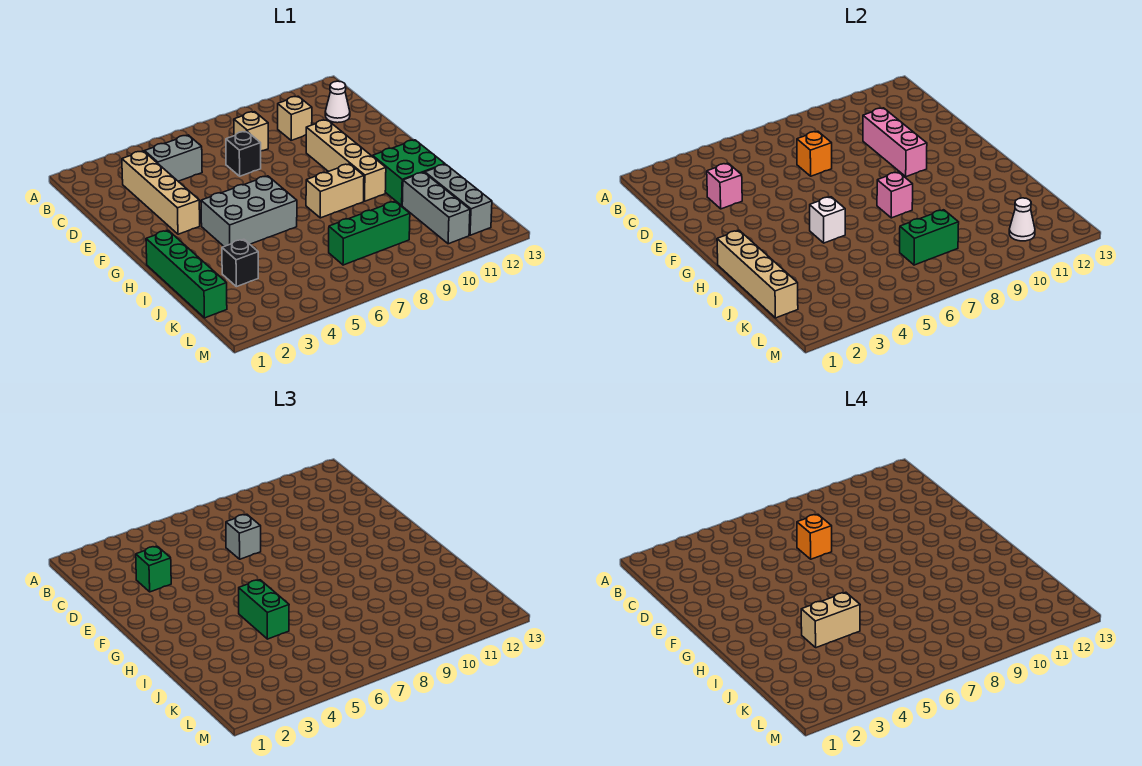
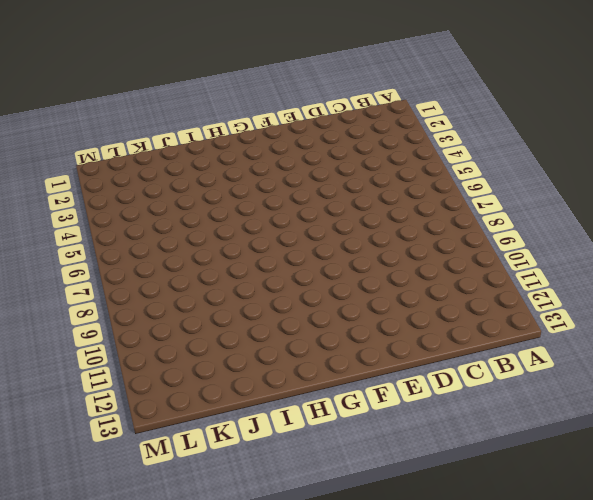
none -> tan brick C3:F3 level 1
none -> grey brick C4:C5 level 1
none -> tan brick C8 level 1

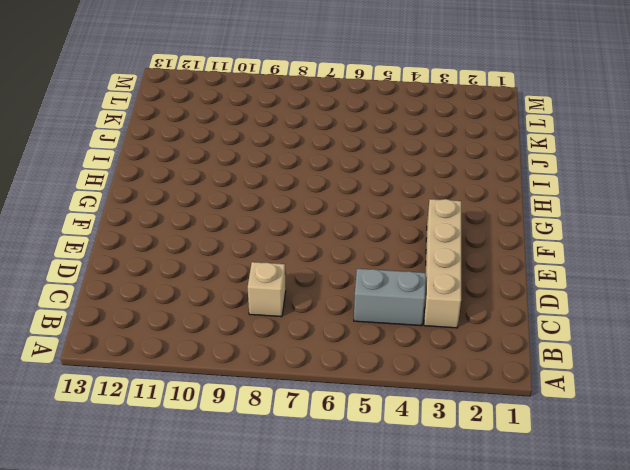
none -> tan brick C10 level 1
none -> white cone C12 level 1
none -> black brick D7 level 1

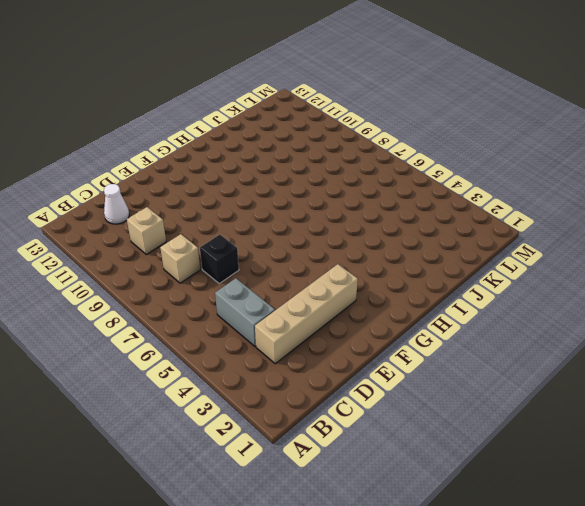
none -> tan brick E10:H10 level 1
none -> grey brick G4:H6 level 1
none -> green brick H1:K1 level 1

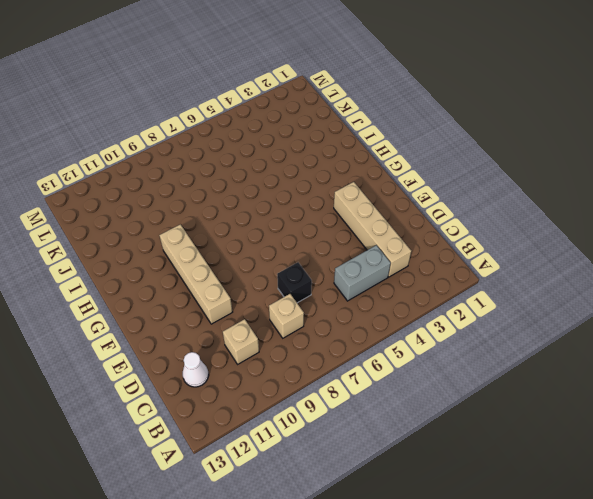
none -> grey brick G4:H6 level 1
none -> green brick H1:K1 level 1
none -> tan brick H8:H9 level 1

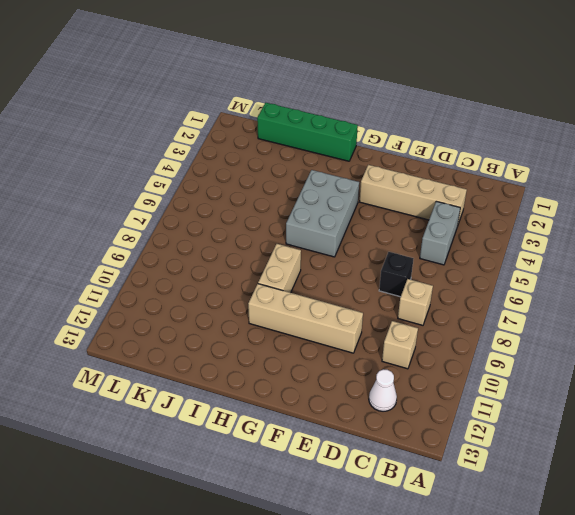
none -> green brick H11:I12 level 1
none -> black brick J3 level 1
none -> grey brick J11:L11 level 1

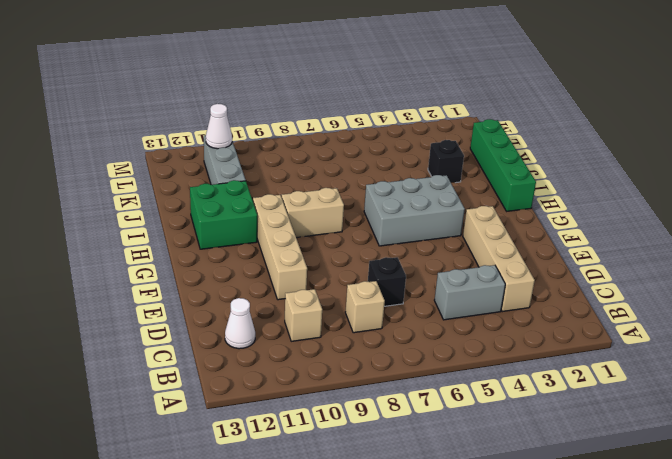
none -> grey brick J12:L12 level 1
none -> green brick K7:K9 level 1
none -> pink brick D3 level 2

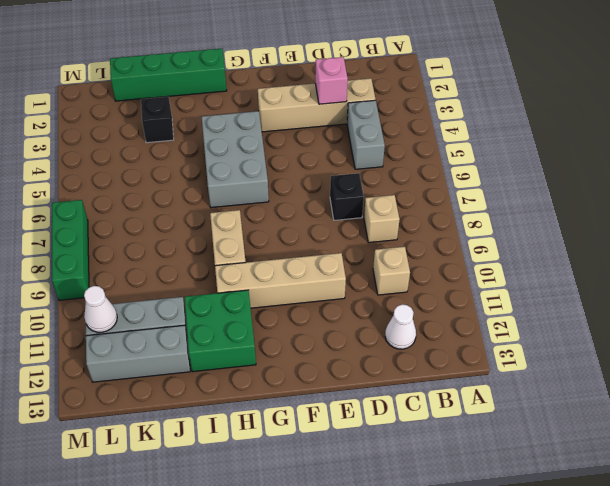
green brick M7:M9 level 1 -> green brick K7:K9 level 1
none -> orange brick D7 level 2
none -> pink brick D10:F10 level 2
none -> tan brick H1:K1 level 2

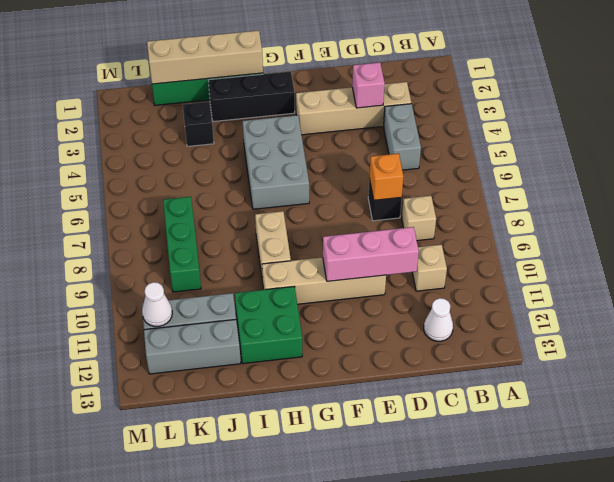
black brick G2:I2 level 1 -> none
none -> white brick H5 level 2
none -> pink brick H8 level 2
none -> green brick K7:K8 level 2

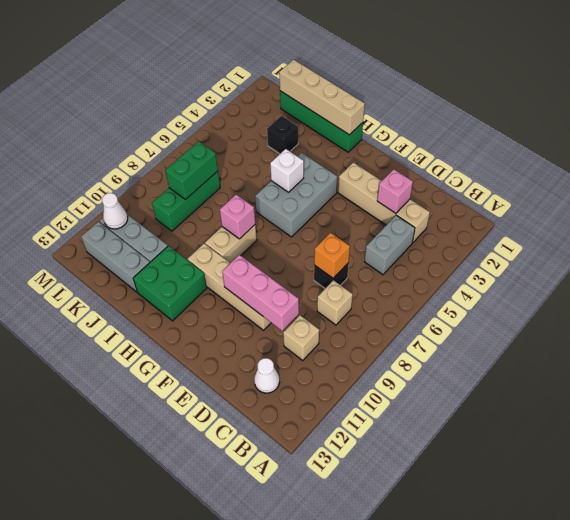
none -> green brick D3 level 3
none -> grey brick D7 level 3
none -> green brick H5:I5 level 3

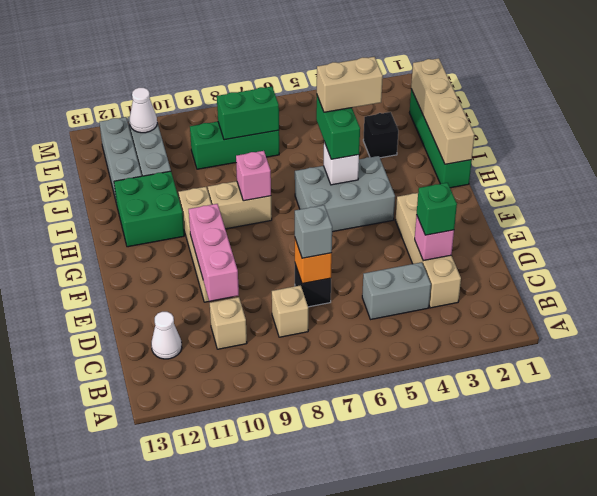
none -> orange brick D7 level 4

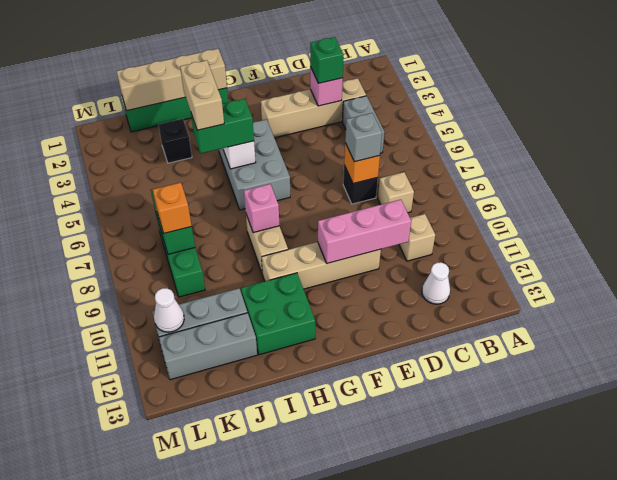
orange brick K8 level 3 -> orange brick D7 level 4

